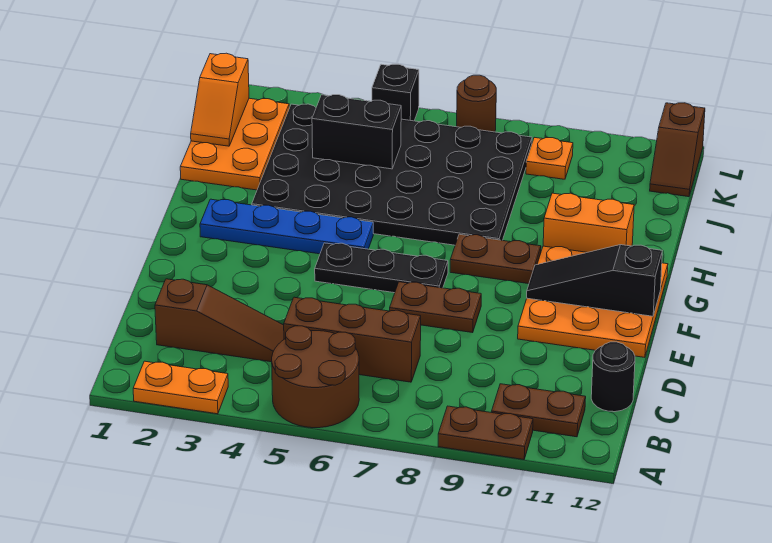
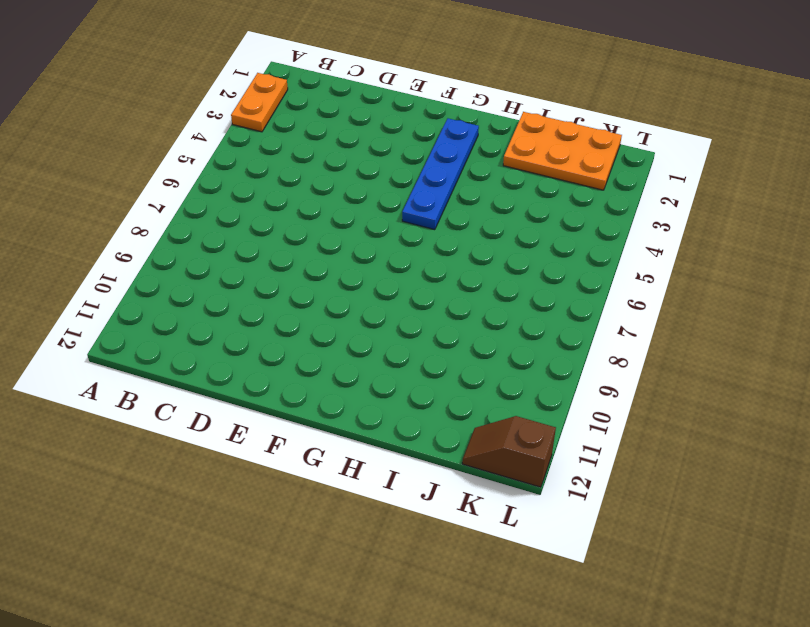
none -> brown round brick A5:B6 level 1
none -> brown plate A9:A10 level 1
none -> brown plate B10:B11 level 1

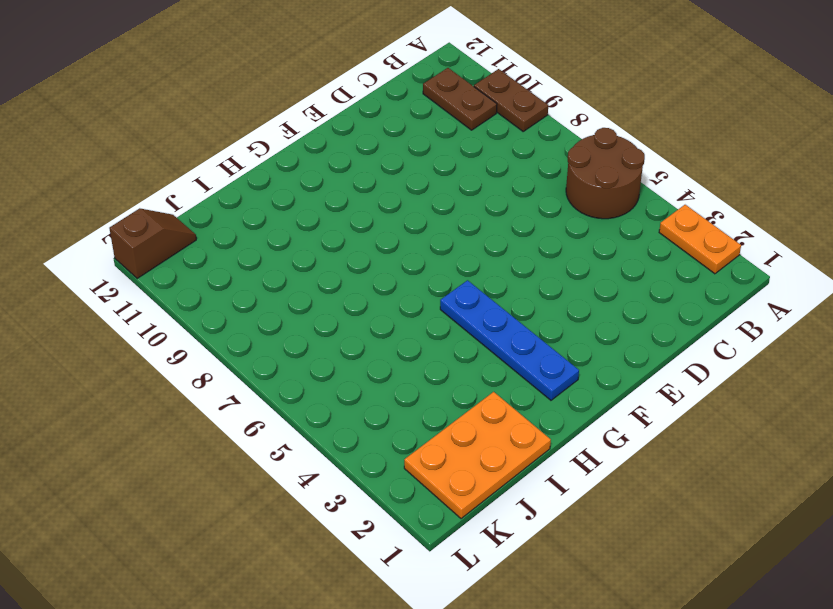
none -> brown slope C2:C4 level 1 top 2
none -> brown brick C5:C7 level 1
none -> black round brick C12 level 1

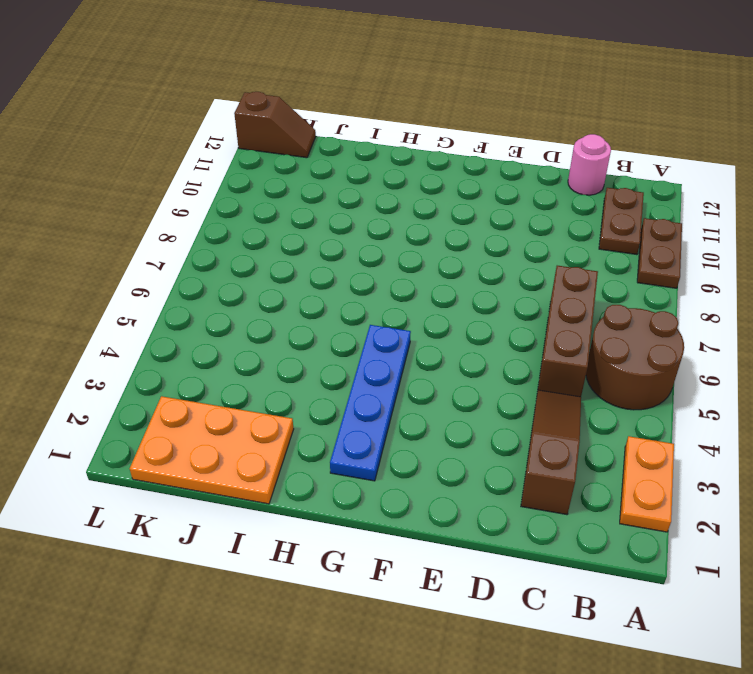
pink round brick C12 level 1 -> black round brick C12 level 1
none -> brown plate E7:E8 level 1
none -> orange plate E10:G12 level 1
none -> black plate F5:F7 level 1

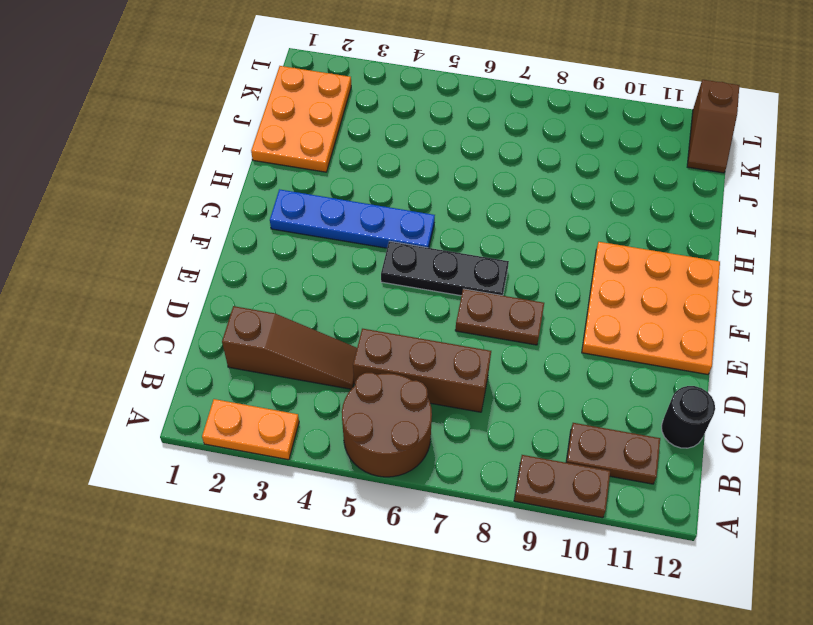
none -> brown plate G8:G9 level 1
none -> black plate H3:K8 level 1
none -> orange brick H10:H11 level 1

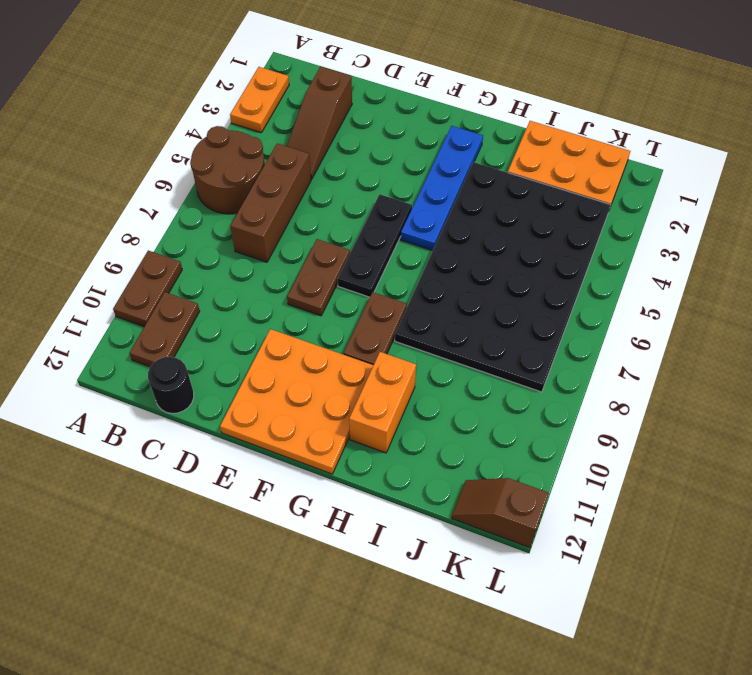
none -> orange plate K9 level 1
none -> black brick L5 level 1
none -> brown round brick L7 level 1

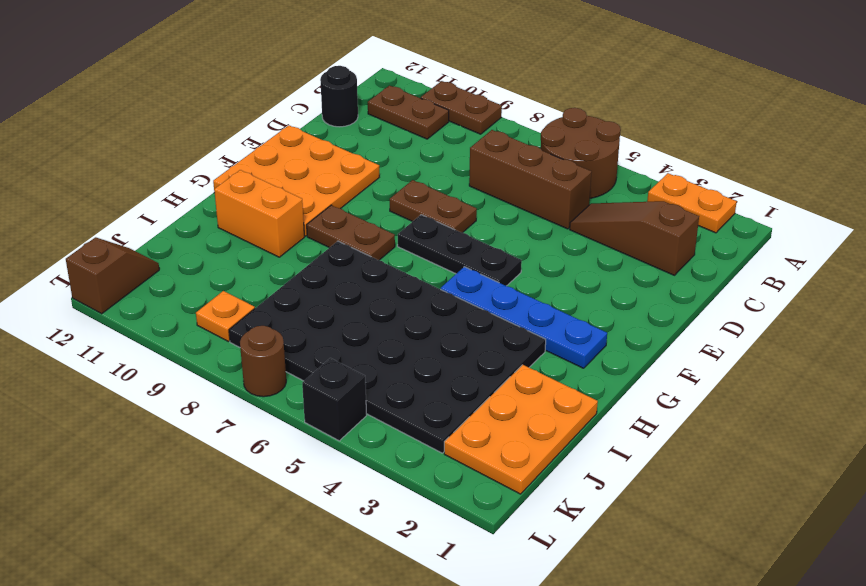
none -> black slope F10:F12 level 2 top 12
none -> orange slope J1:K1 level 2 top K
none -> black brick J4:J5 level 2

